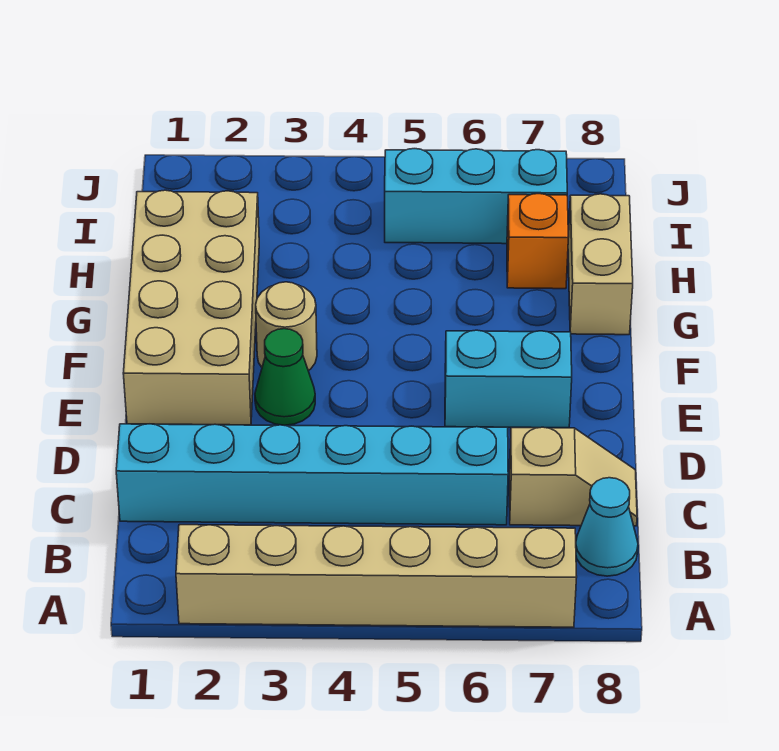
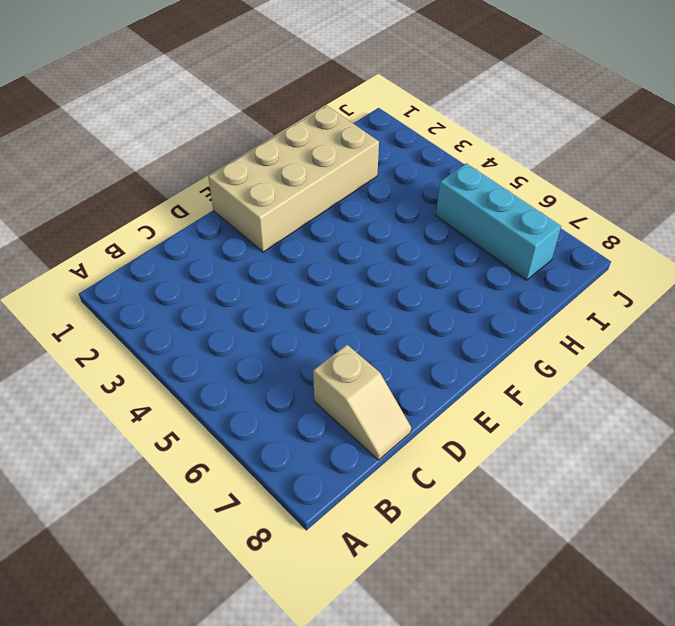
none -> tan brick A2:A7 level 1
none -> cyan cone B8 level 1

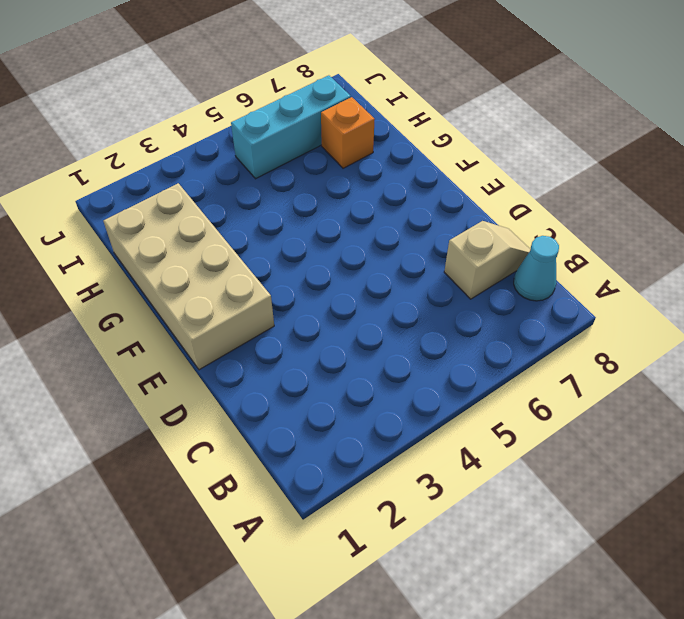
none -> tan brick A2:A7 level 1
none -> cyan brick C1:C6 level 1

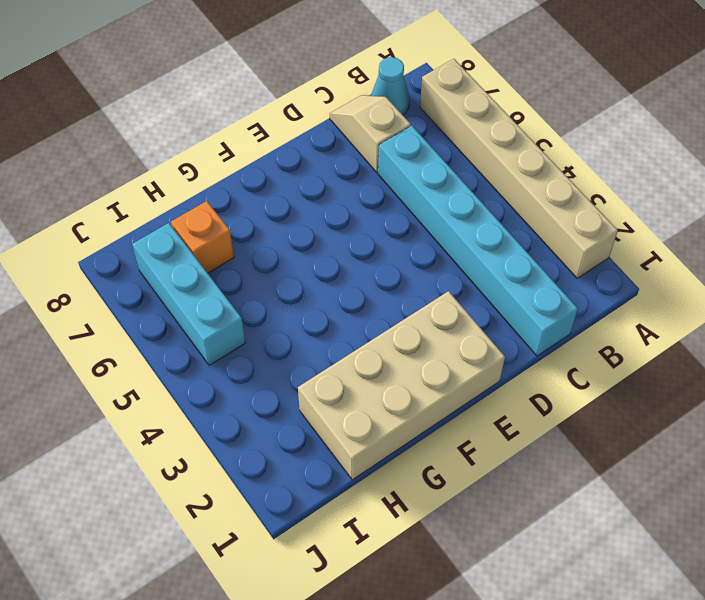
none -> green cone E3 level 1
none -> cyan brick E6:E7 level 1

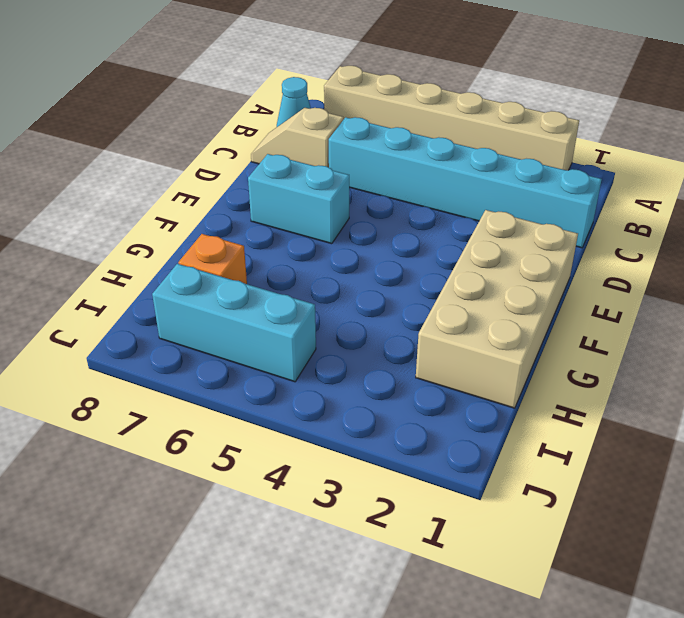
none -> green cone E3 level 1
none -> tan round brick F3 level 1

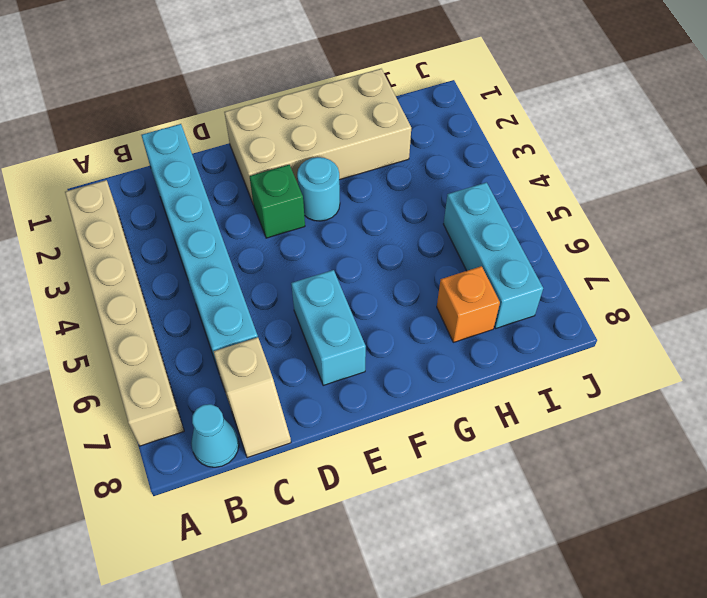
green brick E3 level 1 -> green cone E3 level 1
cyan round brick F3 level 1 -> tan round brick F3 level 1
none -> tan brick G8:H8 level 1

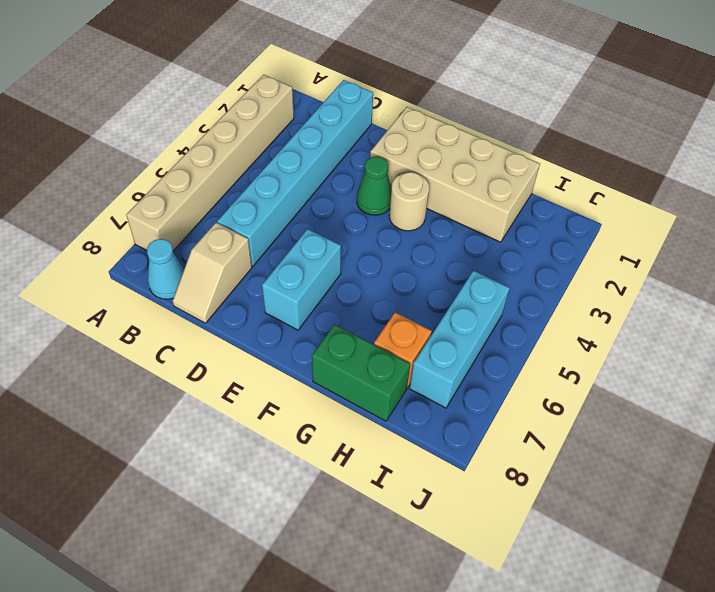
green brick G8:H8 level 1 -> tan brick G8:H8 level 1

